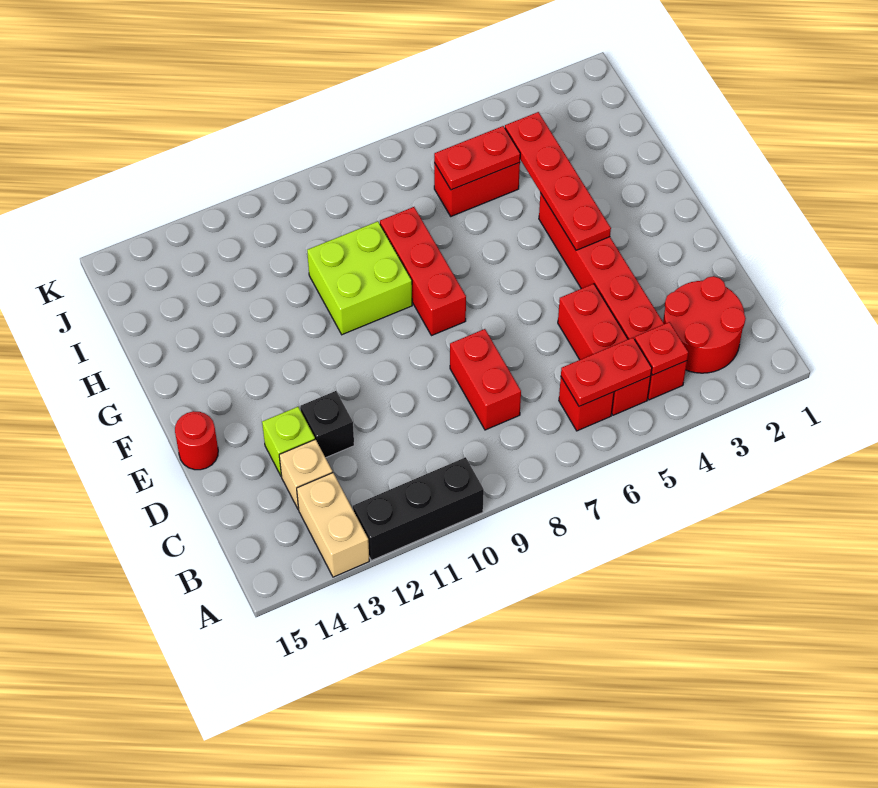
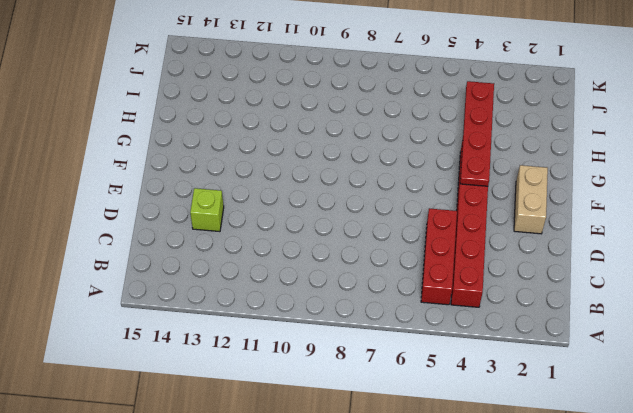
tan brick E2:F2 level 1 -> tan brick A13:B13 level 1
none -> black brick A10:A12 level 1
none -> red round brick B2:C3 level 1
none -> red brick B6 level 1

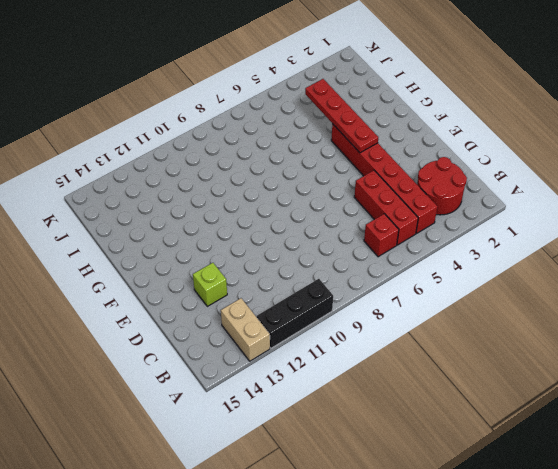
none -> red brick C8:D8 level 1
none -> tan brick C13 level 1
none -> black brick D12 level 1

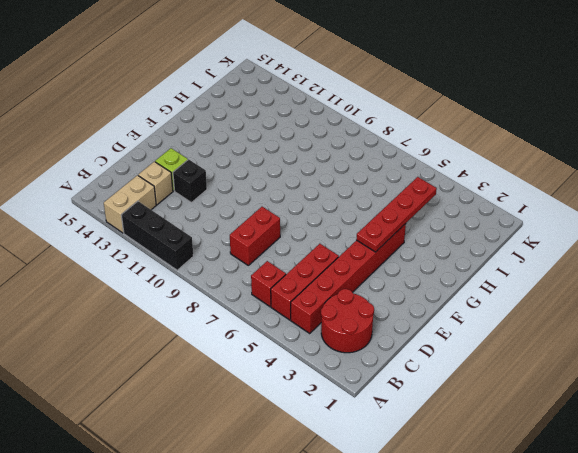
none -> red round brick E15 level 1
none -> red brick F8:H8 level 1
none -> lime brick G9:H10 level 1

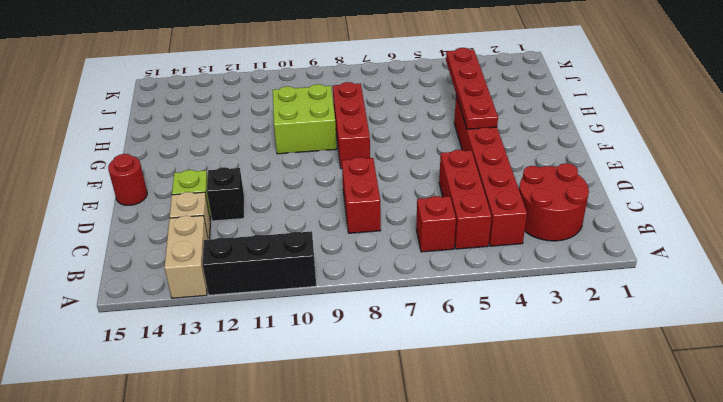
none -> red brick I5:I6 level 1
none -> red plate B4 level 2
none -> red plate B5:B6 level 2

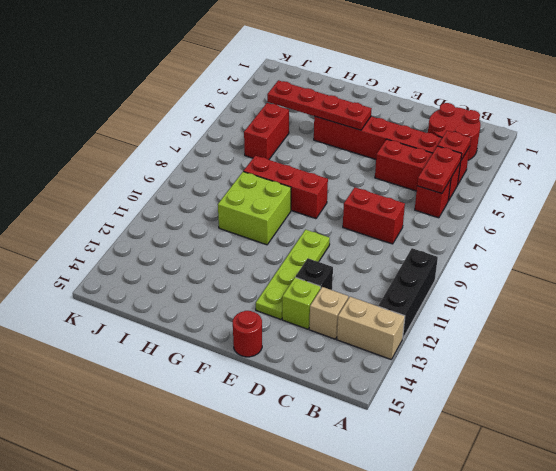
lime plate E10:E13 level 1 -> none
none -> red plate I5:I6 level 2

